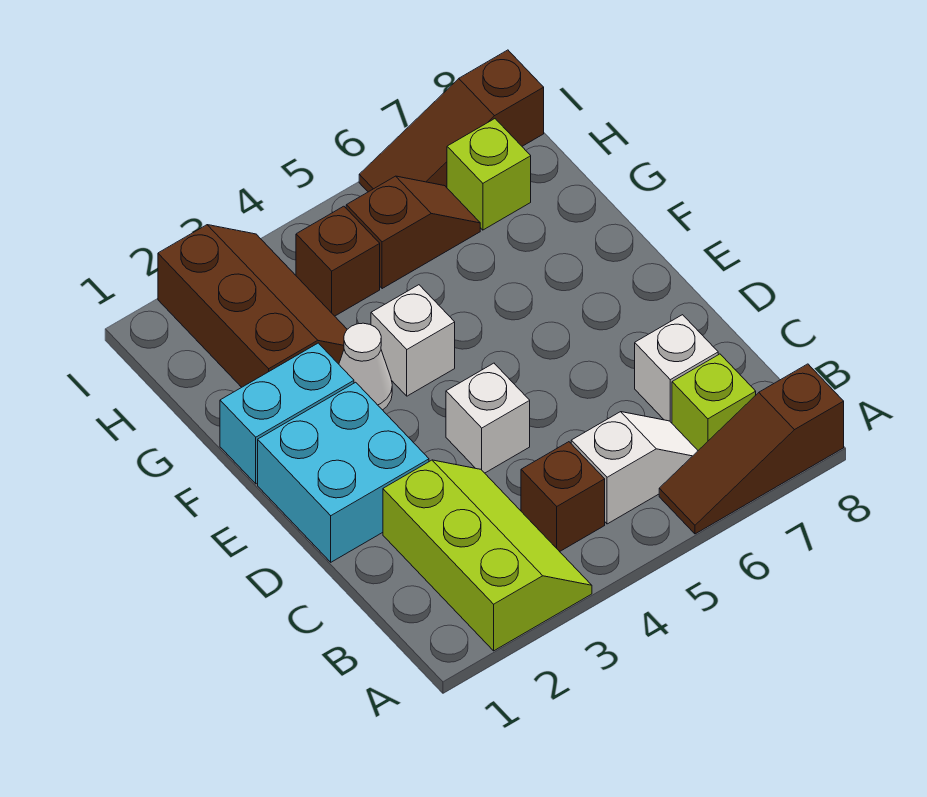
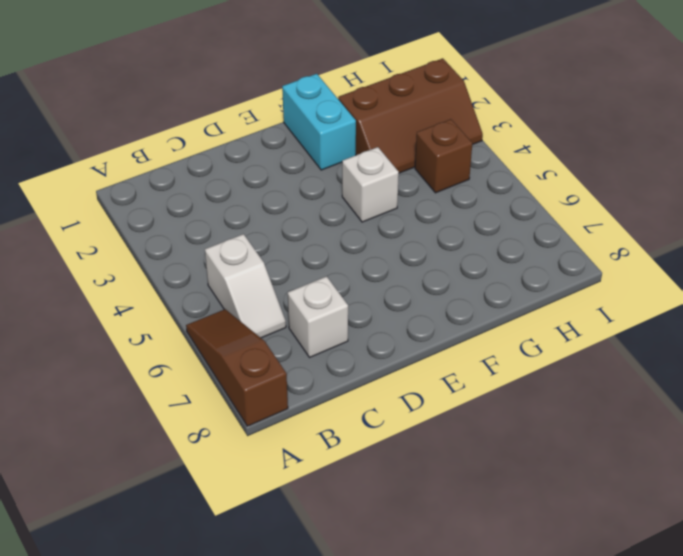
none -> lime slope A2:C3 level 1 top 2
none -> brown brick B4 level 1
none -> lime brick B7 level 1

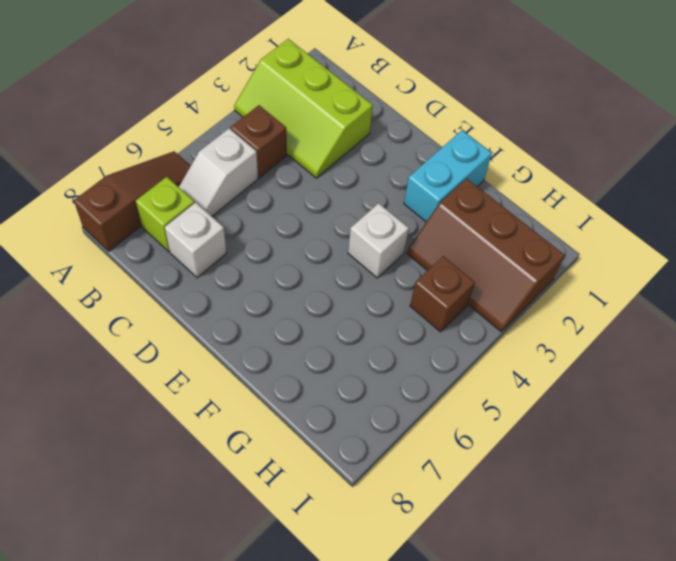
none -> cyan brick D1:E2 level 1
none -> white brick D4 level 1
none -> white cone F3 level 1

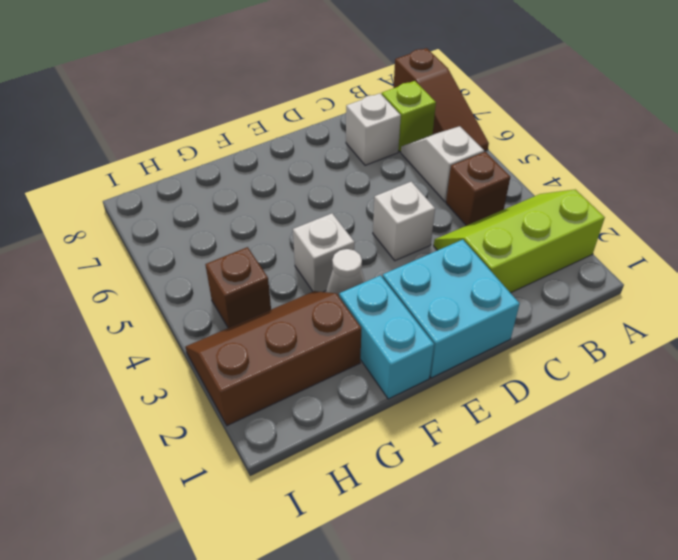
none -> brown slope H5:H6 level 1 top 5
none -> lime brick H7 level 1
none -> brown slope I6:I8 level 1 top 8

